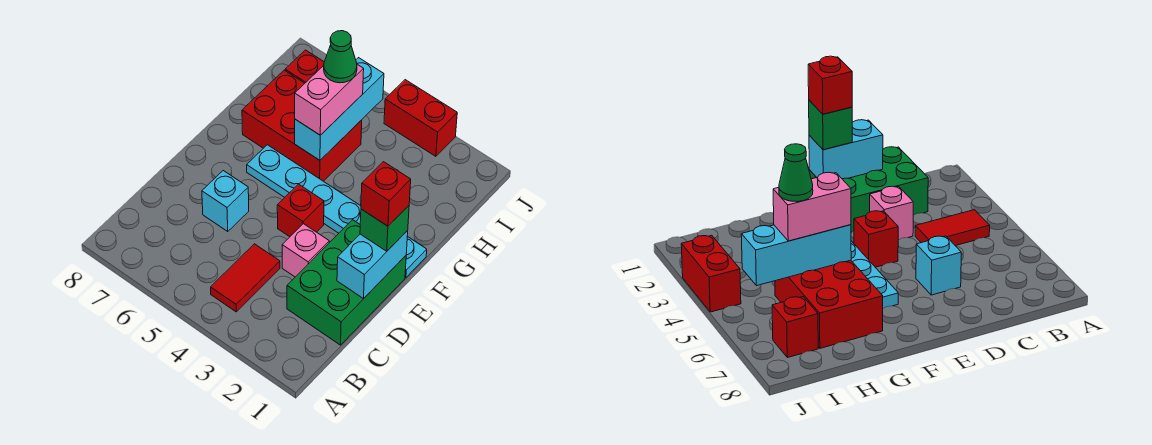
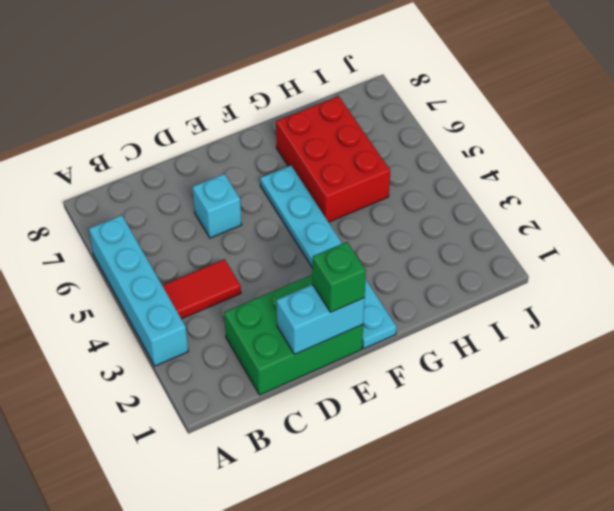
cyan brick A3:A6 level 1 -> none
none -> pink brick D3 level 1
none -> red brick E4 level 1
none -> red brick I7 level 1

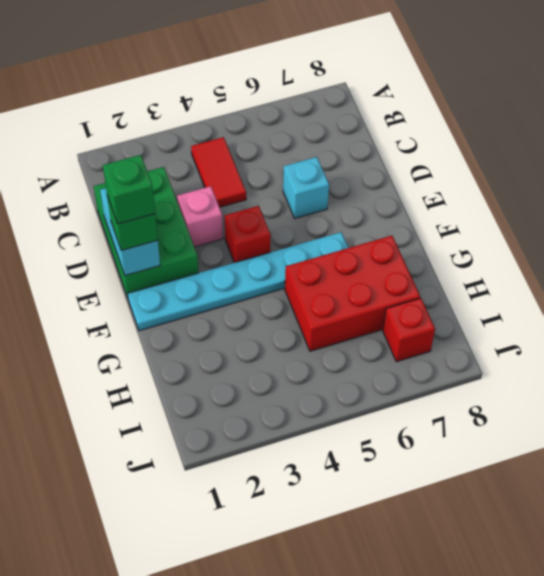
green brick E1 level 4 -> red brick E1 level 4
none -> red brick J3:J4 level 1
none -> cyan brick G5:I5 level 2
none -> pink brick G5:H5 level 3

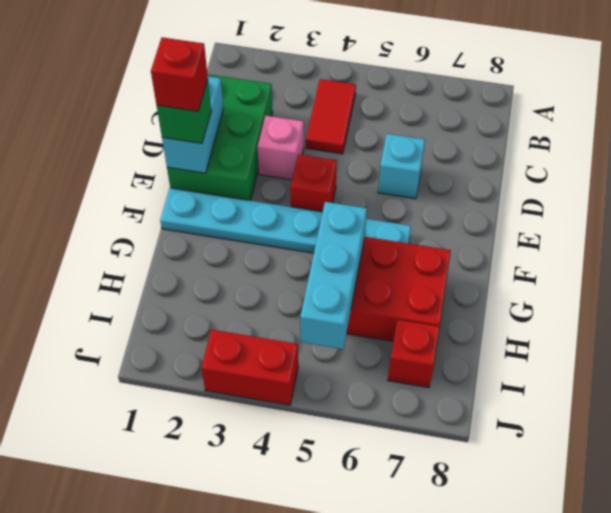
none -> pink brick G5:H5 level 3
none -> green cone H5 level 4

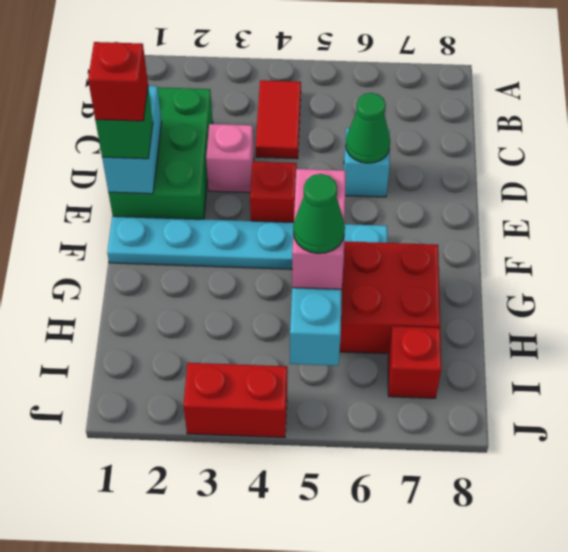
green cone D6 level 2 -> none

